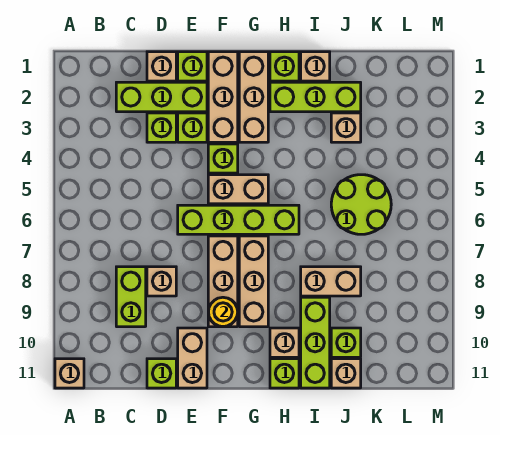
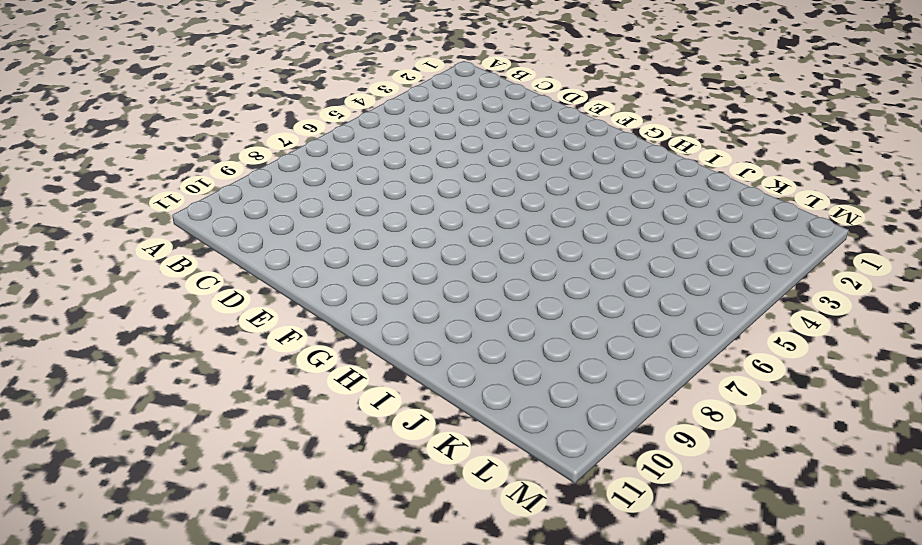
none -> tan brick A11 level 1
none -> lime brick C2:E2 level 1
none -> lime brick C8:C9 level 1

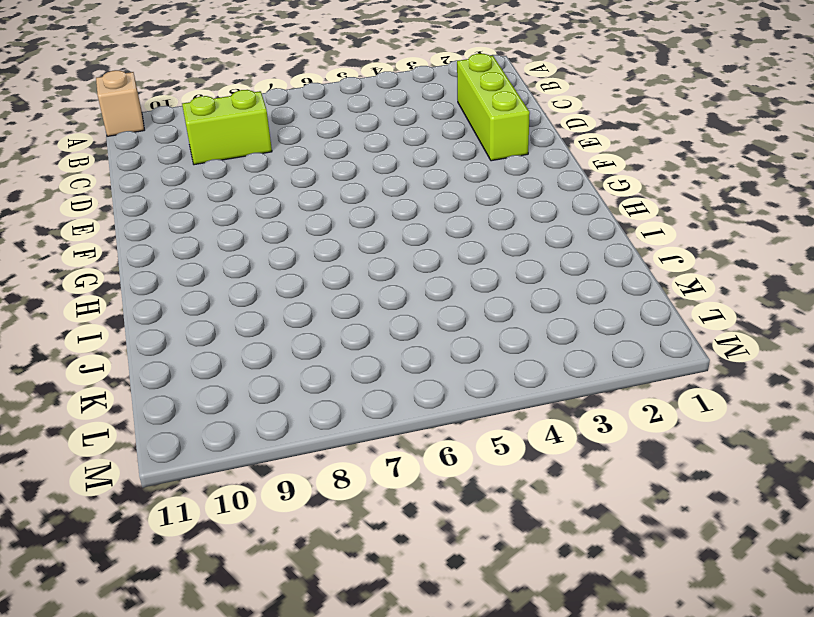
none -> tan brick D1 level 1
none -> lime brick D3 level 1
none -> tan brick D8 level 1

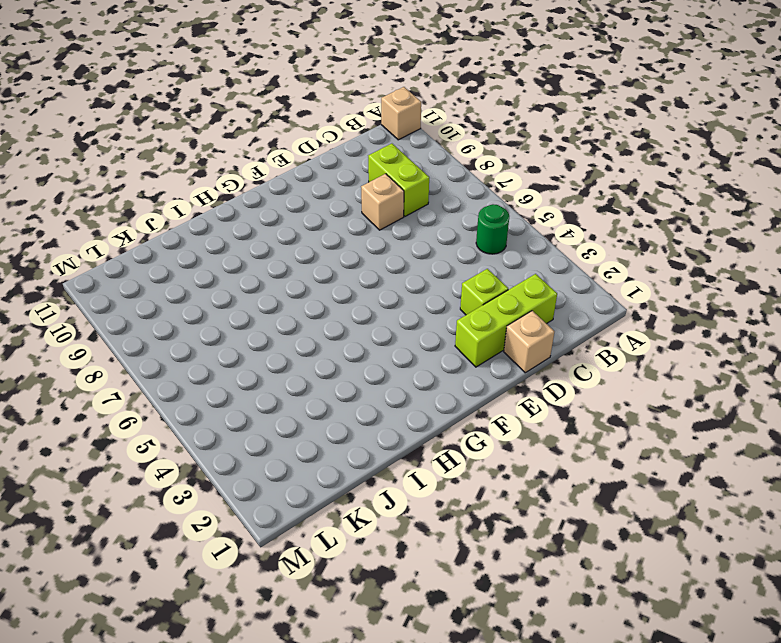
green round brick B5 level 1 -> none
none -> lime brick D11 level 1
none -> lime brick E1 level 1
none -> lime brick E3 level 1

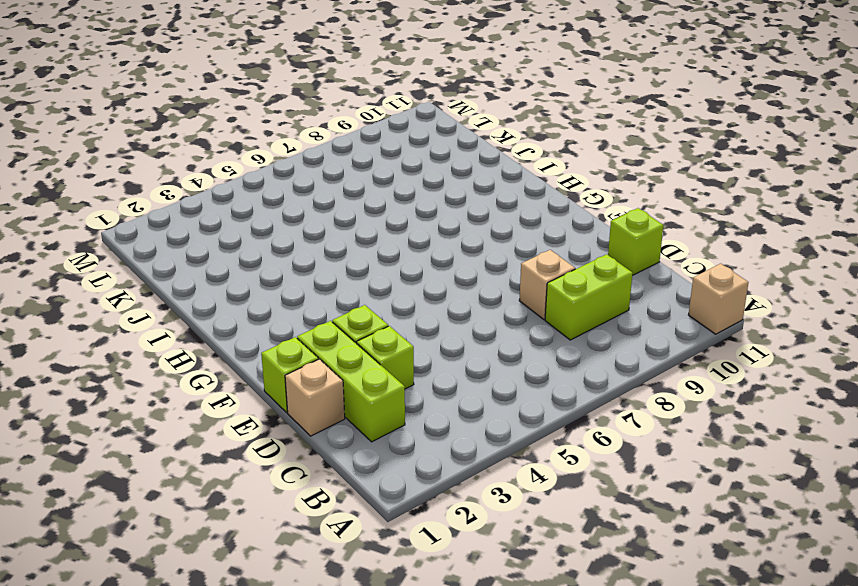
none -> lime brick E6:H6 level 1
none -> tan brick E10:E11 level 1
none -> tan brick F1:F3 level 1

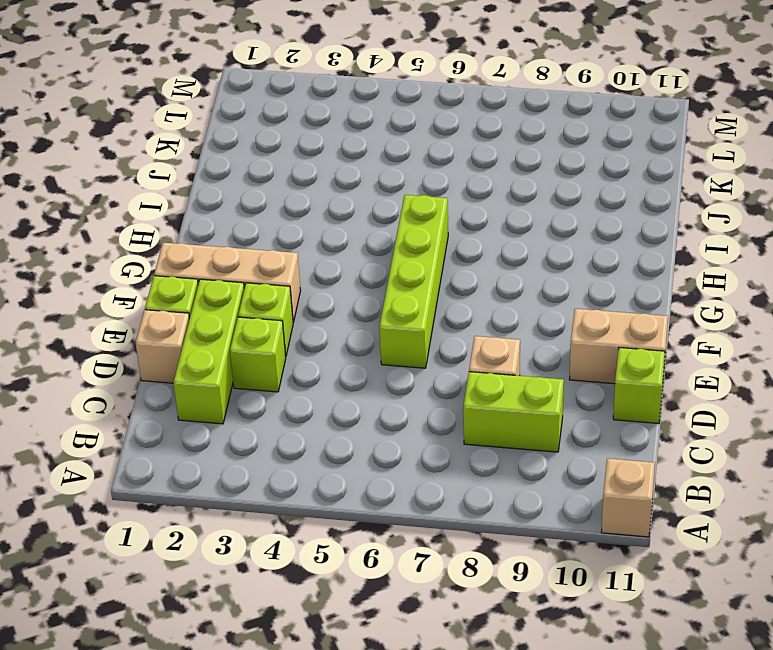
none -> lime brick F4 level 1
none -> tan brick F5:G5 level 1
none -> tan brick F7:F9 level 1

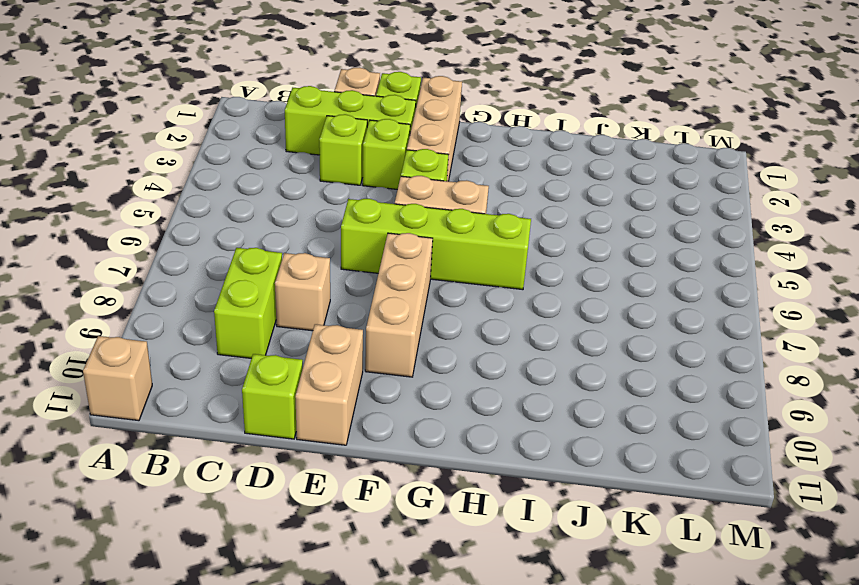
none -> tan brick G1:G3 level 1
none -> tan brick G7:G9 level 1
none -> lime brick H1 level 1

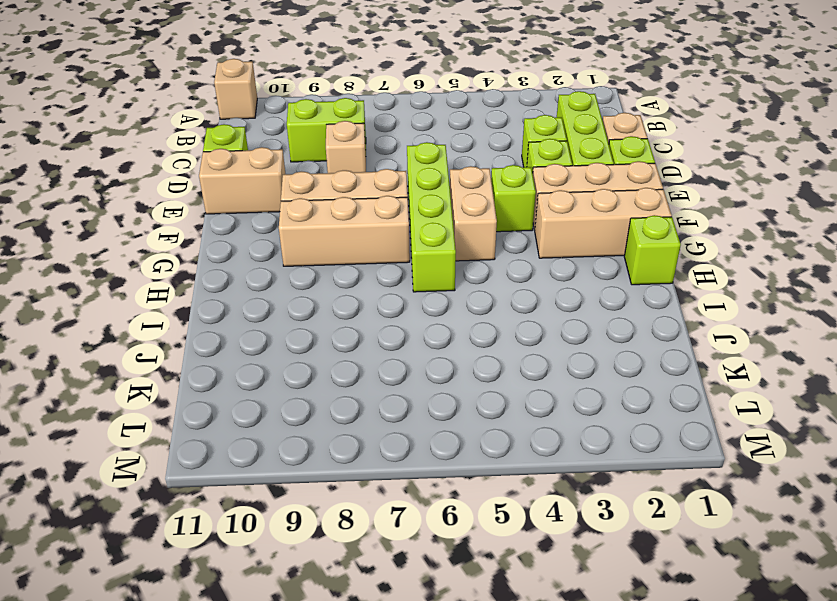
none -> lime brick H2:J2 level 1
none -> tan brick H10 level 1
none -> lime brick H11 level 1

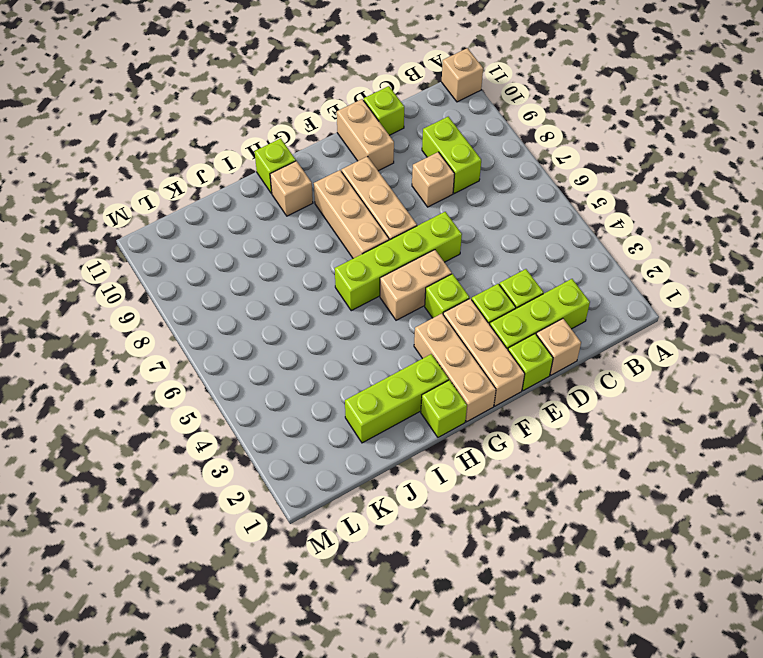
none -> tan brick I1 level 1
none -> tan brick I8:J8 level 1
none -> lime brick I9:I11 level 1

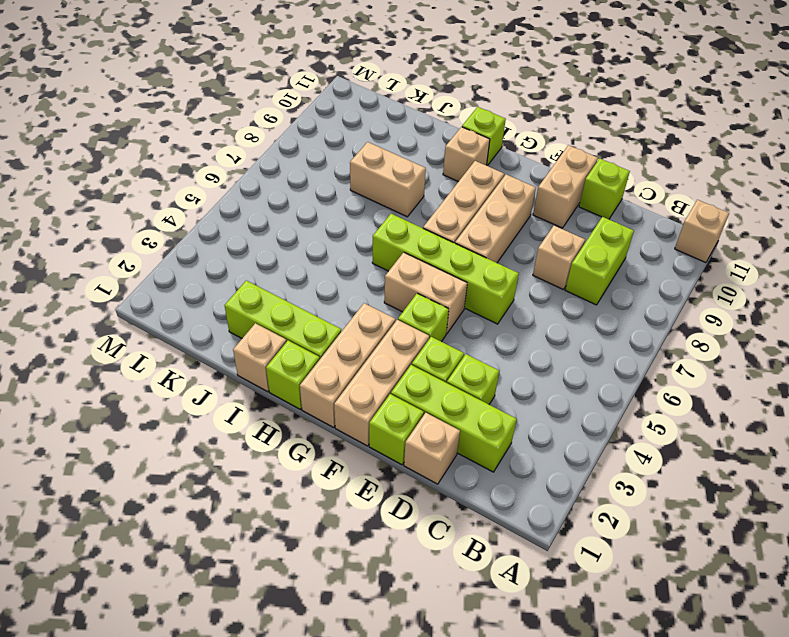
none -> lime brick I9:I11 level 1
none -> tan brick J3 level 1
none -> lime round brick J5:K6 level 1

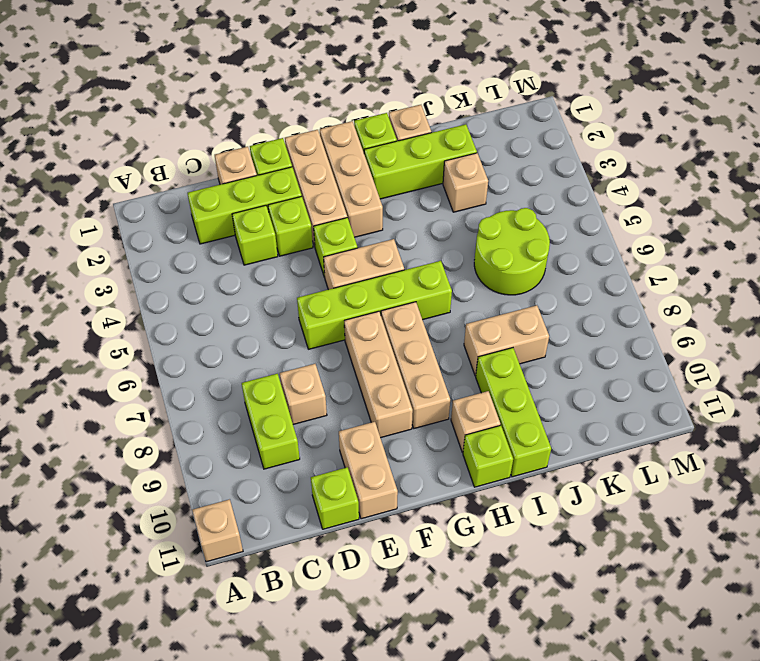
none -> lime brick J10 level 1
none -> tan brick J11 level 1
none -> yellow round brick F9 level 2

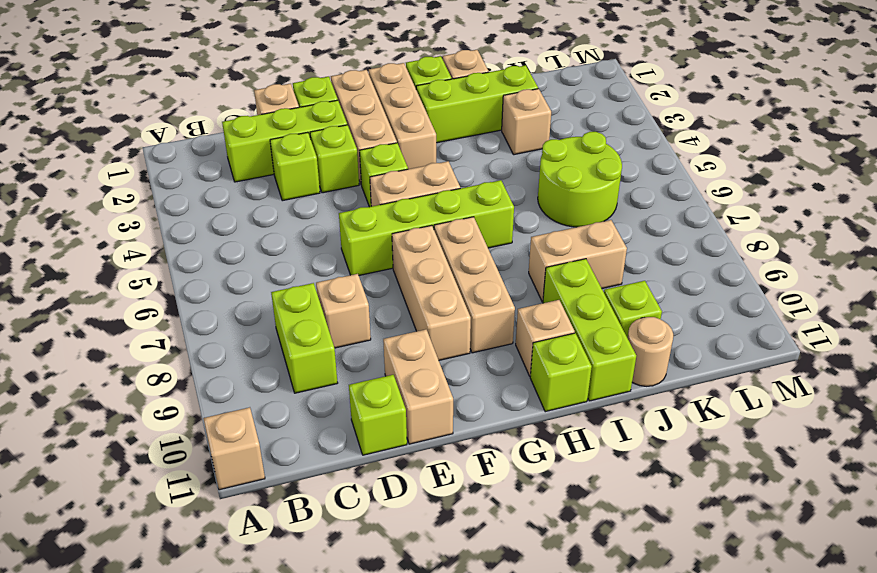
tan round brick J11 level 1 -> tan brick J11 level 1
none -> yellow round brick F9 level 2

